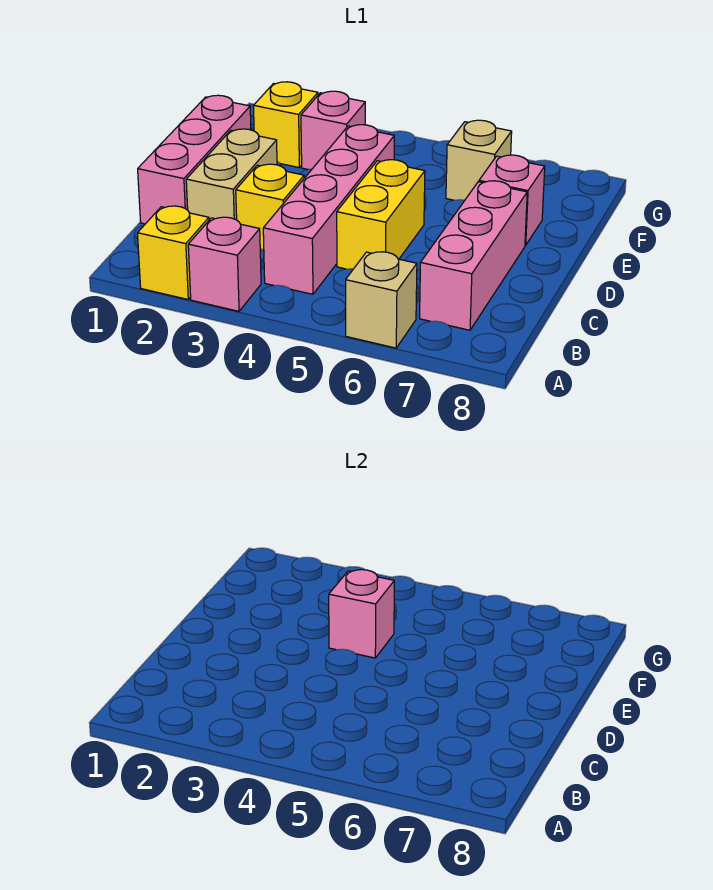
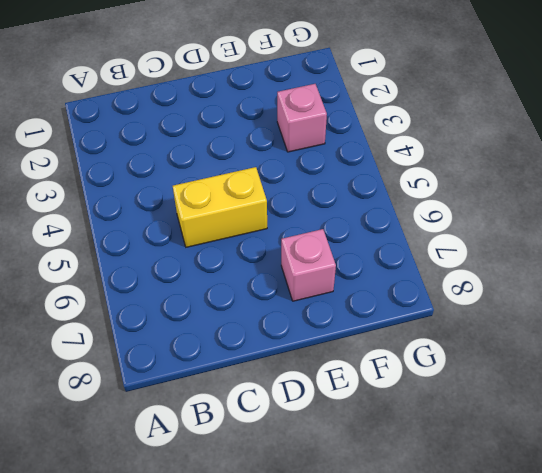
none -> yellow brick A2 level 1
none -> pink brick A3 level 1
none -> tan brick A6 level 1

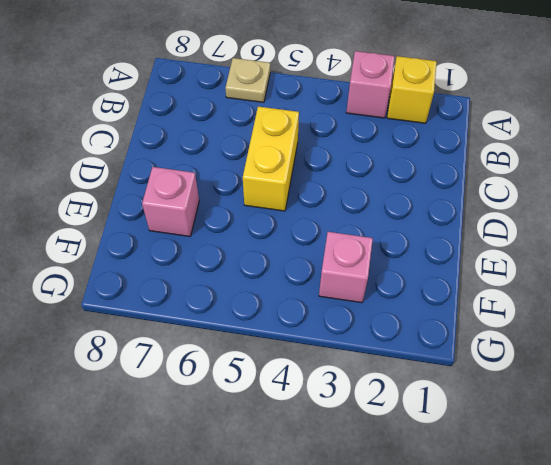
tan plate A6 level 1 -> tan brick A6 level 1
none -> pink brick B4:E4 level 1
none -> pink brick B7:D7 level 1
none -> pink brick C1:E1 level 1

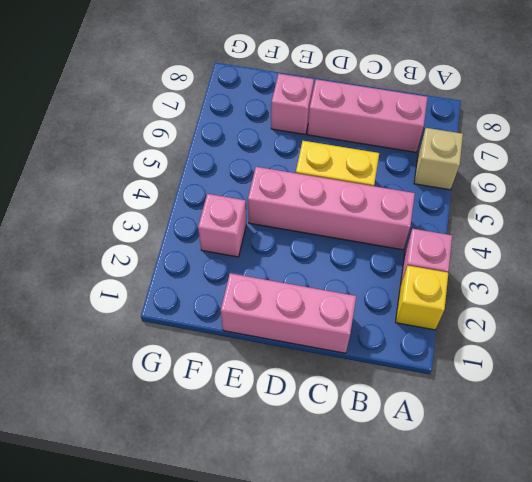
none -> tan brick C2:D2 level 1
none -> yellow brick C3 level 1
none -> yellow brick F2 level 1

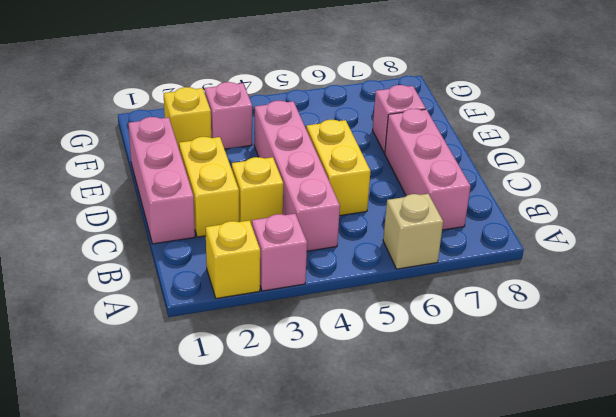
yellow brick C2:D2 level 1 -> tan brick C2:D2 level 1
none -> tan brick F6 level 1
none -> pink brick E4 level 2

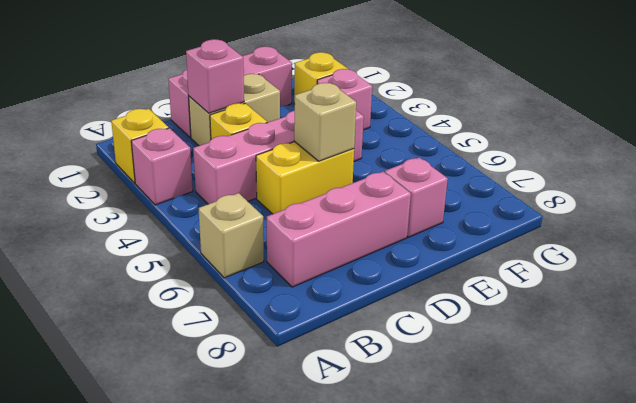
pink brick C2 level 2 -> pink brick E4 level 2
tan brick D5 level 2 -> tan brick F6 level 1

